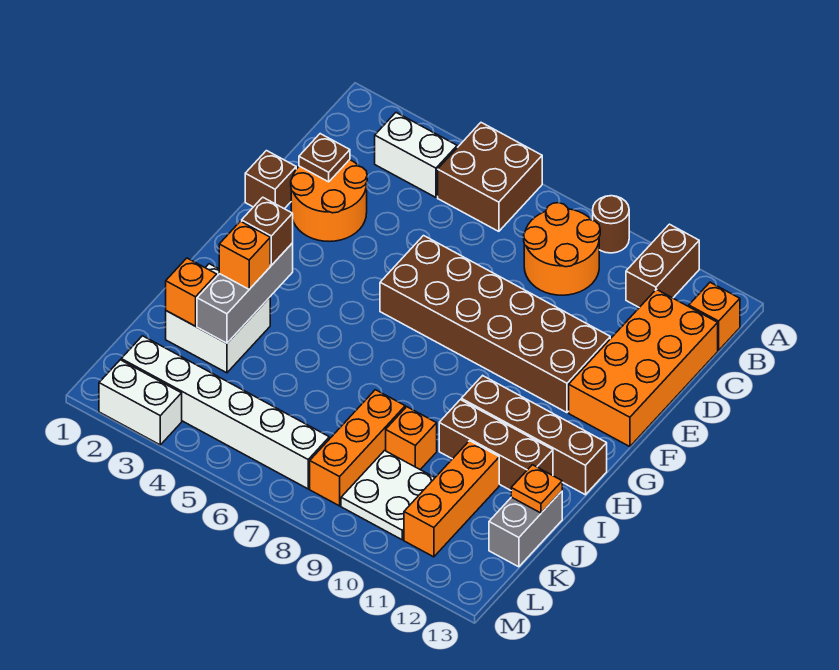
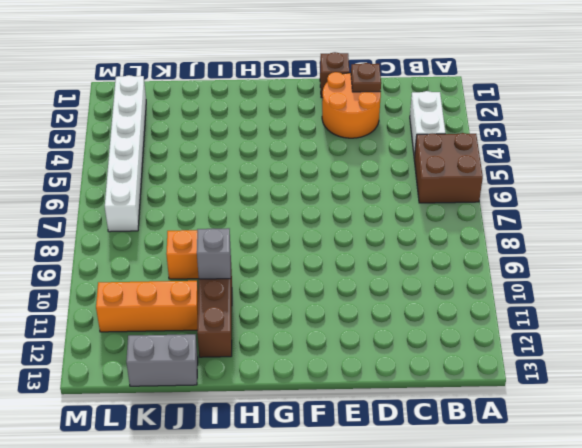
grey brick I10 level 2 -> none
none -> brown round brick A9 level 1
none -> brown brick A11:B11 level 1
none -> orange round brick B8:C9 level 1

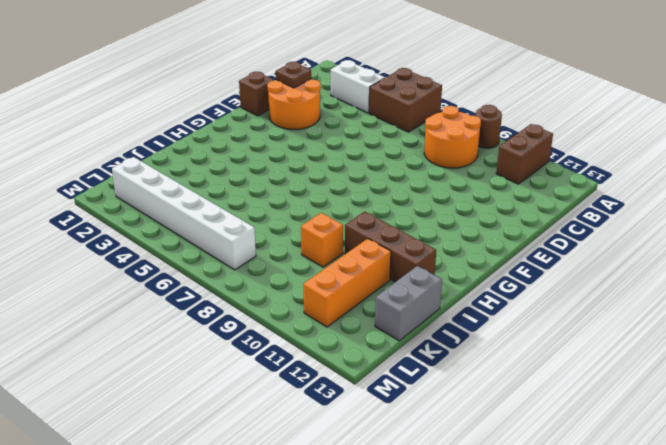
none -> orange brick B13 level 1
none -> orange brick C12:F13 level 1
none -> brown brick E6:F11 level 1

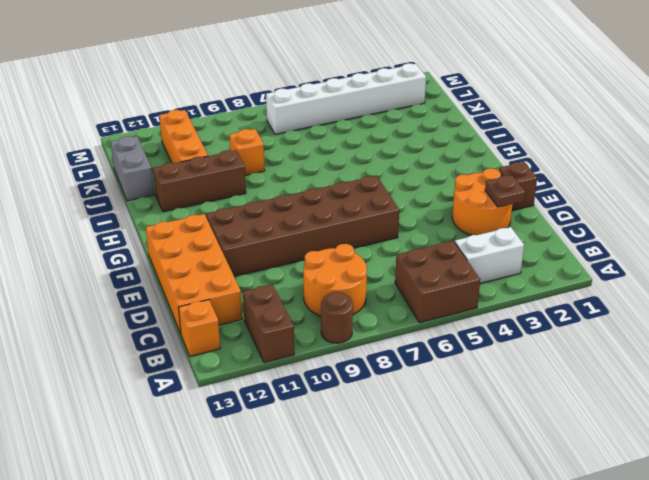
none -> brown brick H10:H13 level 1
none -> white brick I2:J3 level 1
none -> orange brick J8:L8 level 1

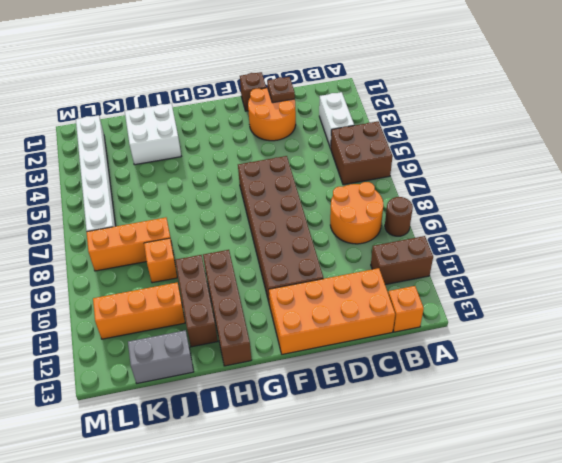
none -> white plate K9:L10 level 1
none -> white brick M2:M3 level 1
none -> grey brick H3:J3 level 2

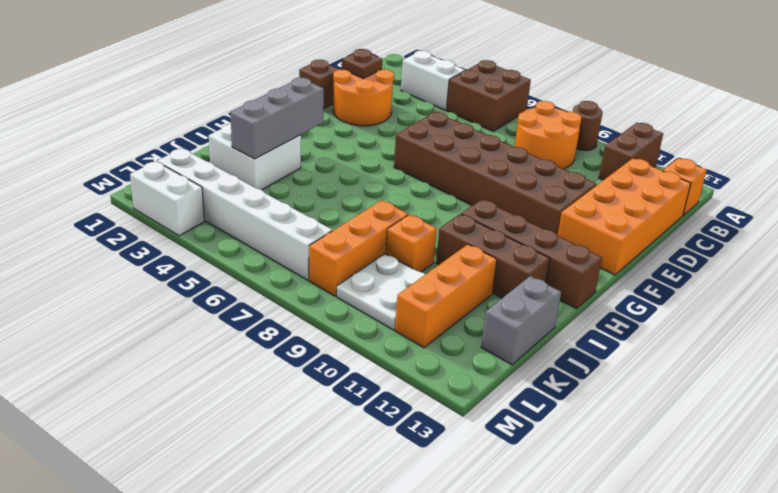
none -> orange brick J2 level 2
none -> orange plate J13 level 2
none -> brown brick H3 level 3

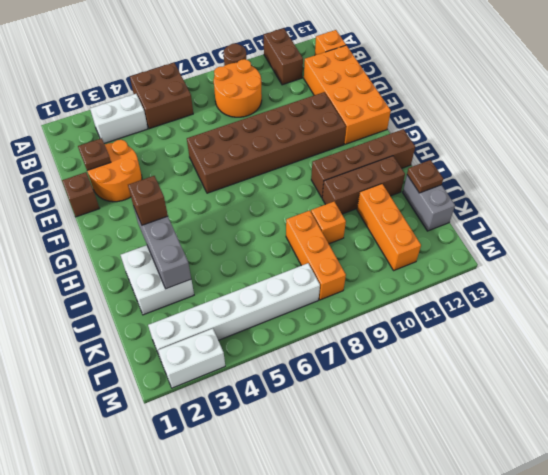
brown plate J13 level 2 -> orange plate J13 level 2
none -> white plate K9:L10 level 1
none -> orange brick J2 level 2
none -> orange brick I3 level 3

